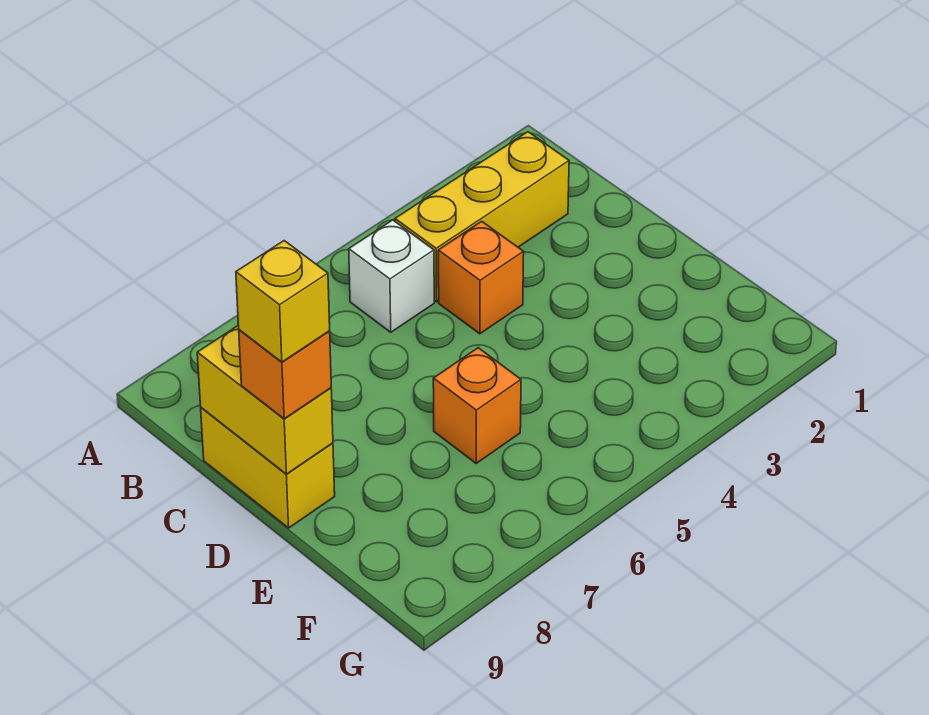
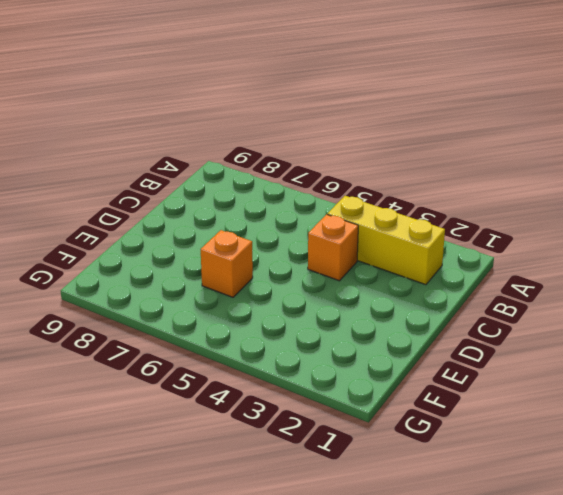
none -> white brick B5 level 1
none -> yellow brick C9:D9 level 1

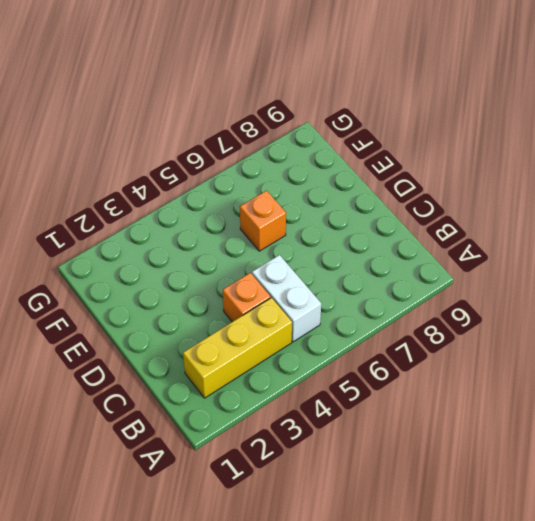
white brick B5:C5 level 1 -> white brick B5 level 1
none -> yellow brick C9:D9 level 1
none -> yellow brick C9:D9 level 2

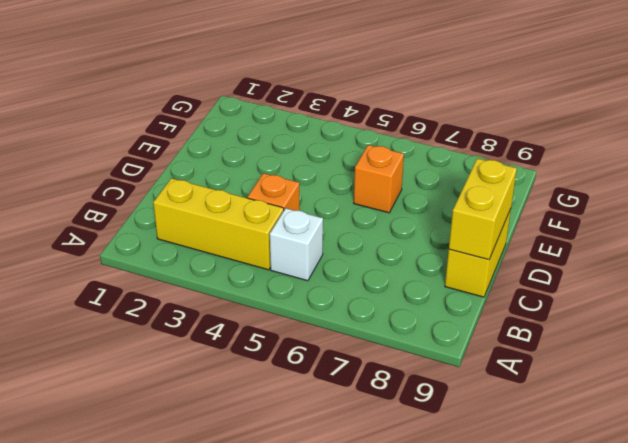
none -> orange brick D9 level 3
none -> yellow brick D9 level 4

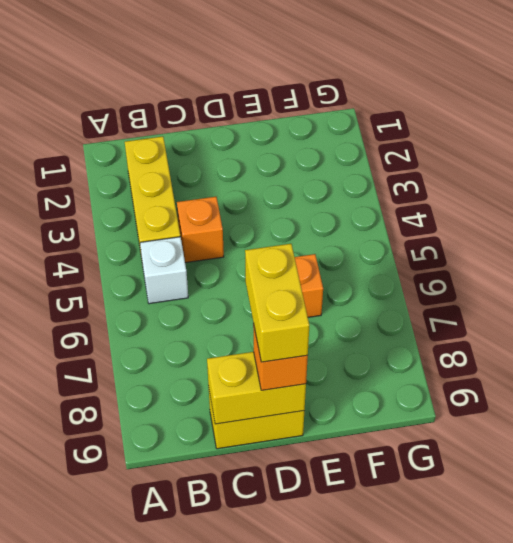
yellow brick D8:D9 level 4 -> yellow brick D9 level 4

